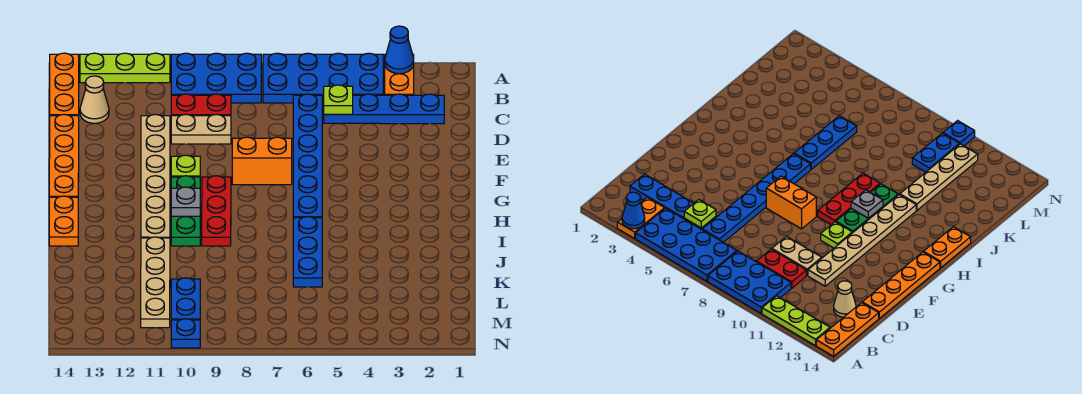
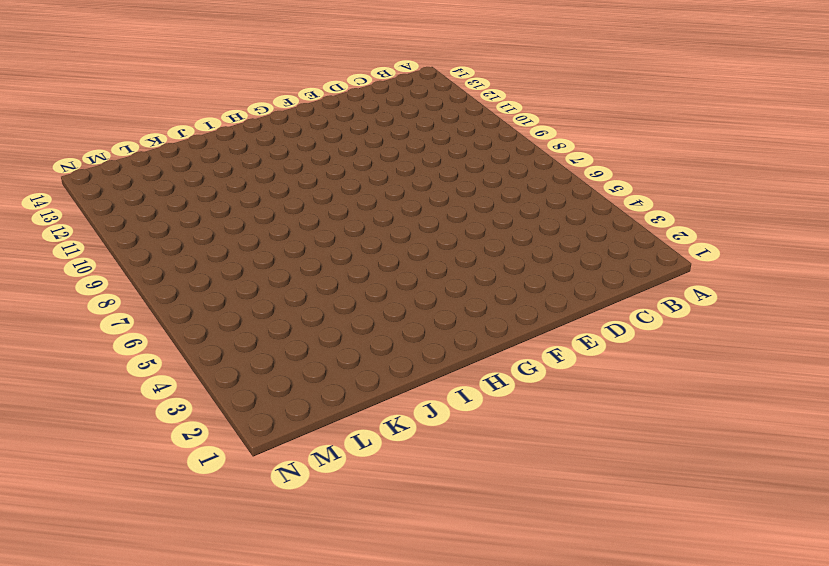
none -> orange plate A3:B3 level 1
none -> blue plate A4:B7 level 1
none -> blue plate A8:B10 level 1

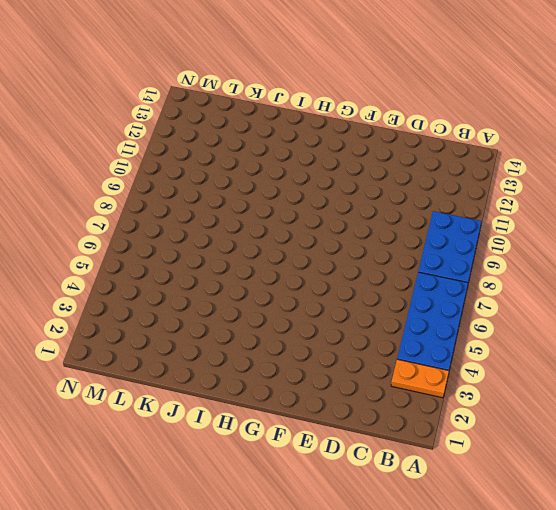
none -> lime plate A11:A13 level 1
none -> orange plate A14:C14 level 1
none -> blue plate C2:C5 level 1

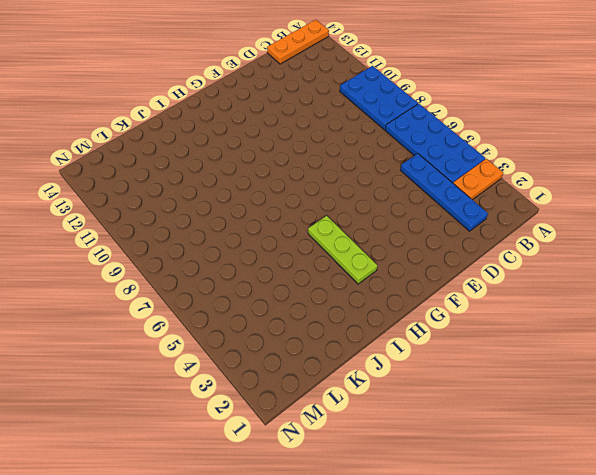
lime plate H3:H5 level 1 -> lime plate A11:A13 level 1
none -> blue plate C6:H6 level 1
none -> red plate C9:C10 level 1
none -> tan cone C13 level 1

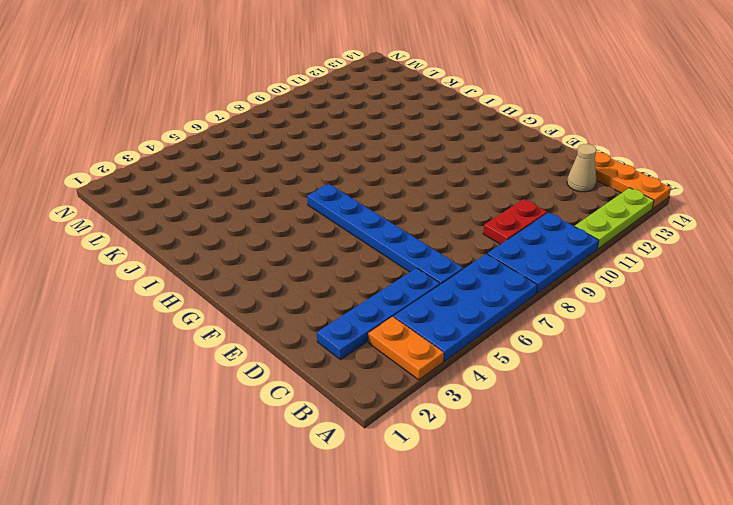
none -> tan plate D9:D10 level 1
none -> tan plate D11:I11 level 1
none -> orange plate D14:G14 level 1

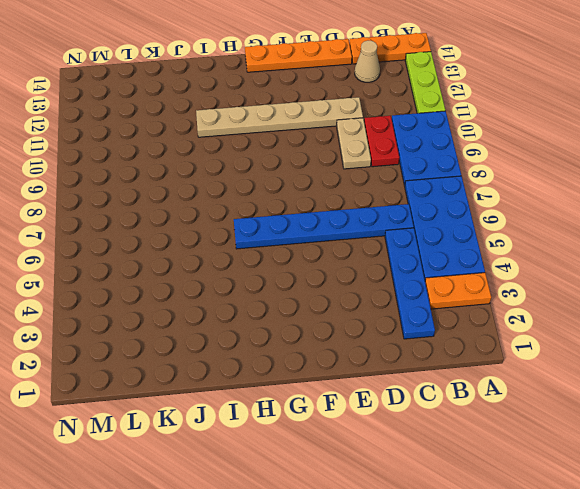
none -> orange brick F7:F8 level 1
none -> lime plate F10 level 1
none -> red plate G9:I9 level 1

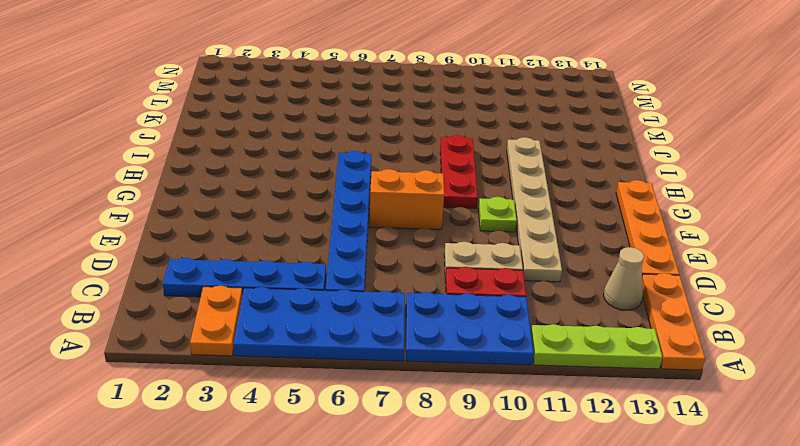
none -> green plate G10:I10 level 1
none -> orange plate H14:I14 level 1
none -> blue plate I6:K6 level 1

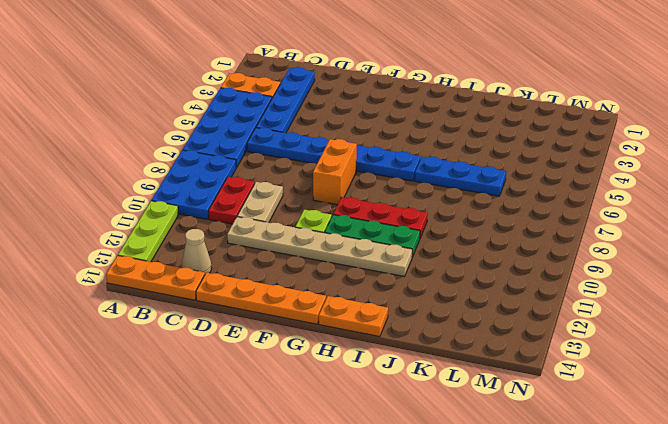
none -> tan plate J11:M11 level 1
none -> blue plate L10:M10 level 1
none -> blue plate N10 level 1

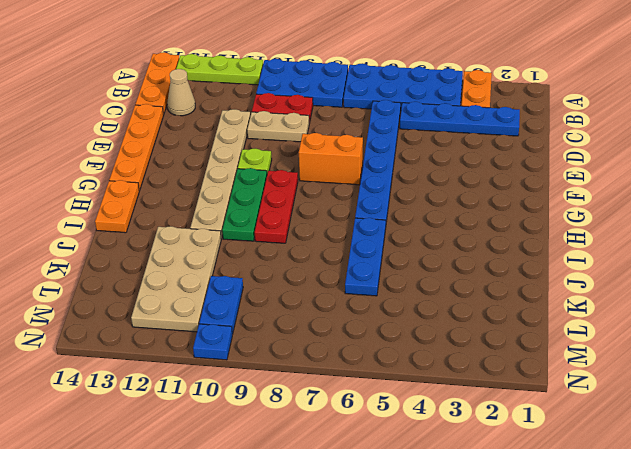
tan plate J11:M12 level 1 -> tan plate J11:M11 level 1
none -> blue cone A3 level 2
none -> lime plate C5 level 2
none -> grey plate H10 level 2

